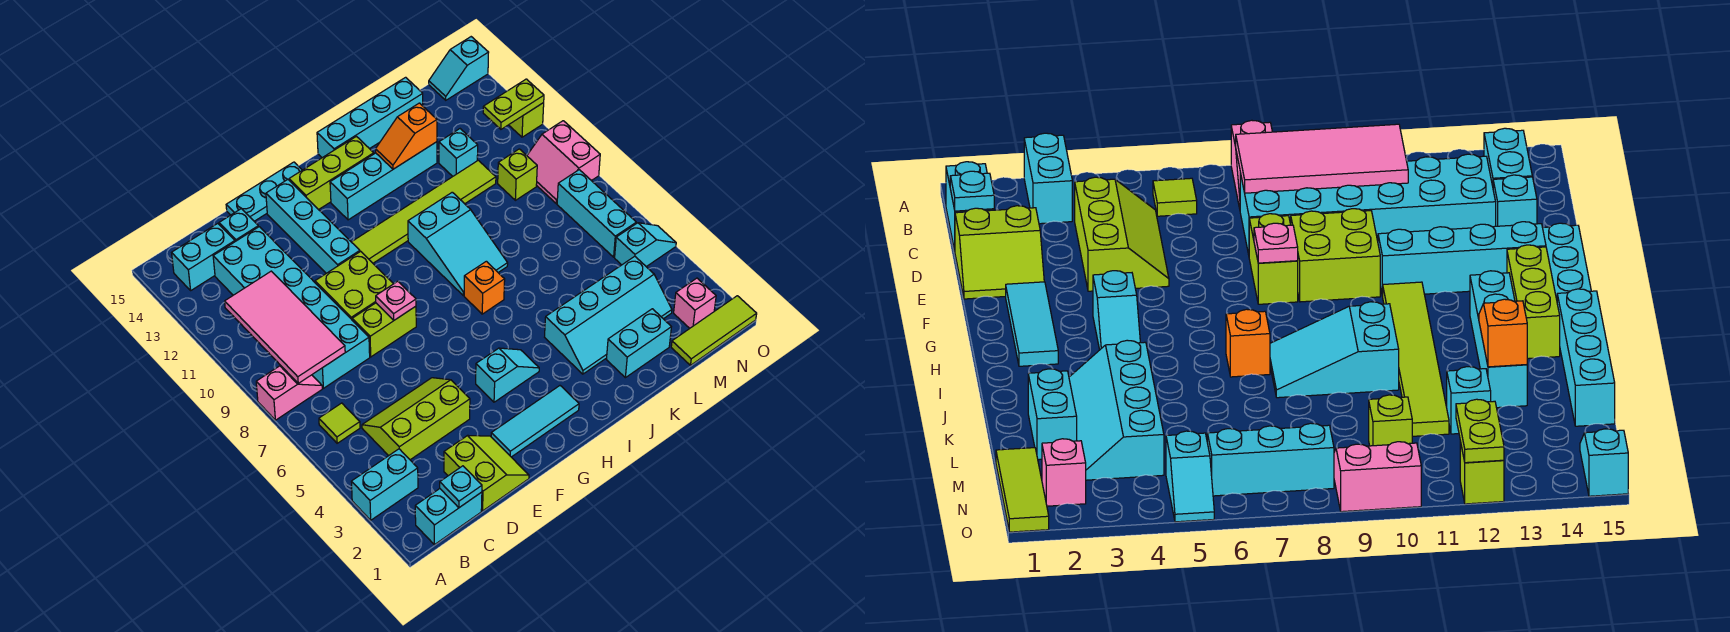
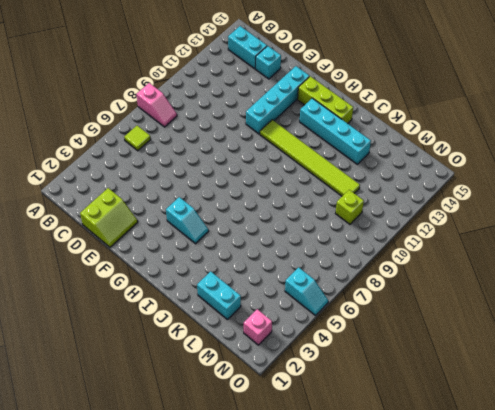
none -> cyan brick A3:B3 level 1
none -> cyan brick B1:C1 level 1
none -> lime slope C4:E5 level 1 top 4
none -> cyan brick C8:D13 level 1

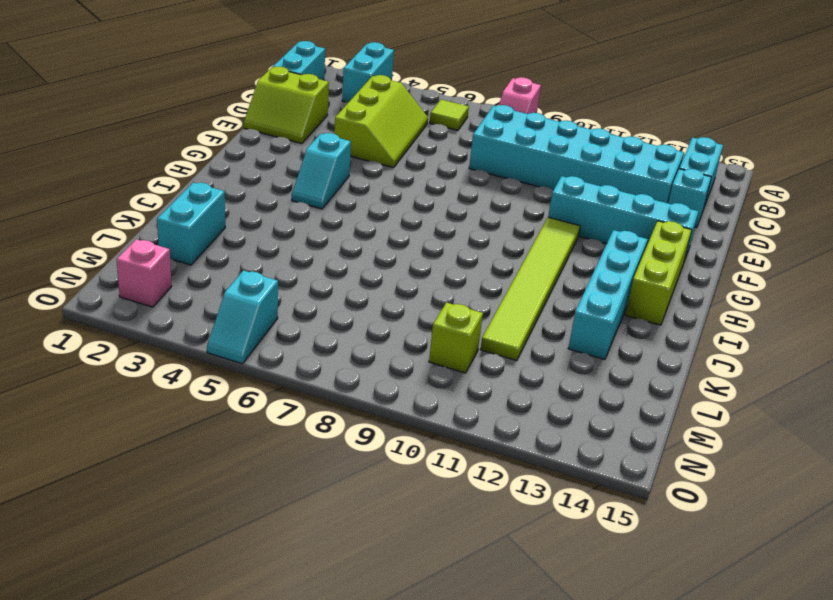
none -> lime brick E8:F8 level 1
none -> lime brick E9:F10 level 1
none -> cyan plate E15:G15 level 1
none -> cyan tile F2:H2 level 1

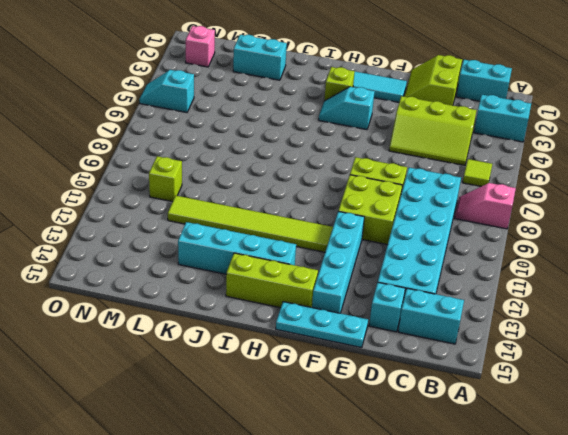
lime brick H3 level 1 -> lime brick O12 level 1
none -> orange brick I7 level 1
none -> cyan slope I8:J10 level 1 top 10
none -> cyan brick I15:L15 level 1
none -> cyan slope J3:M4 level 1 top 4

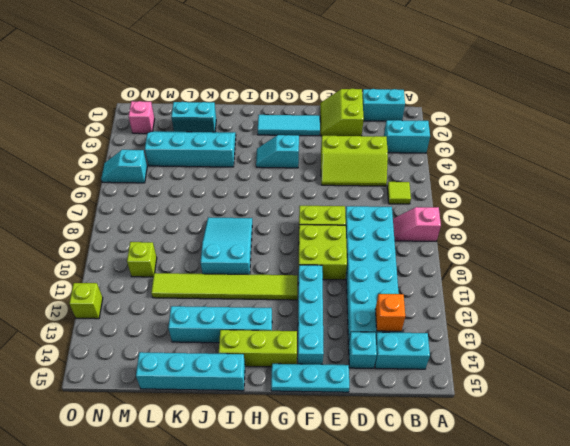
orange brick C13 level 2 -> orange brick I7 level 1
none -> cyan brick L12 level 1
none -> lime tile M1:O1 level 1
none -> cyan brick N6:N8 level 1
none -> pink slope N9:O10 level 1 top O

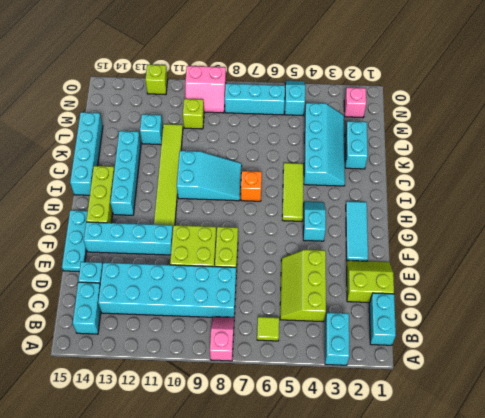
lime tile H5:J5 level 1 -> lime tile M1:O1 level 1
none -> cyan slope N15:O15 level 1 top O
none -> pink tile B8:C11 level 2
none -> cyan plate C1 level 2
none -> pink plate F8 level 2

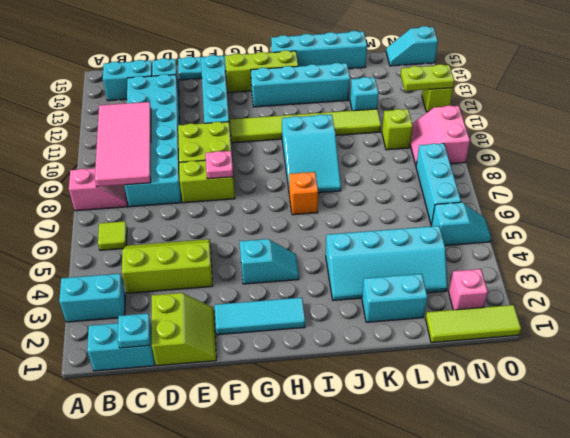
none -> orange slope J13:K13 level 2 top K

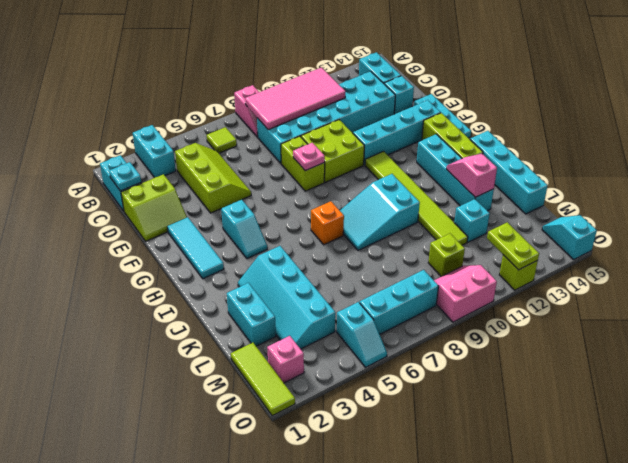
pink slope J13:K13 level 2 top K -> orange slope J13:K13 level 2 top K

